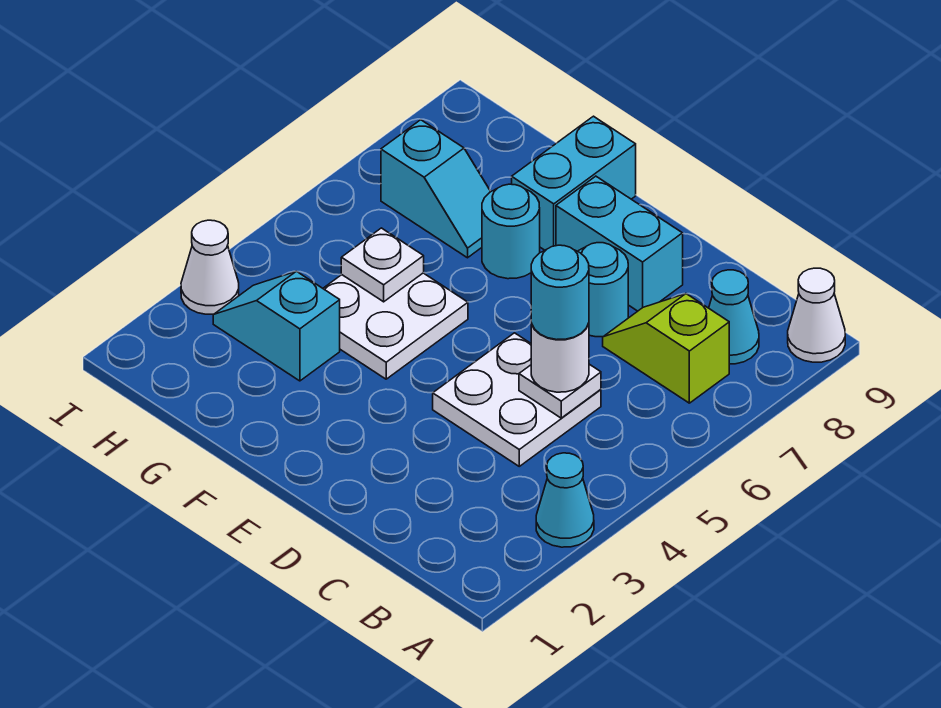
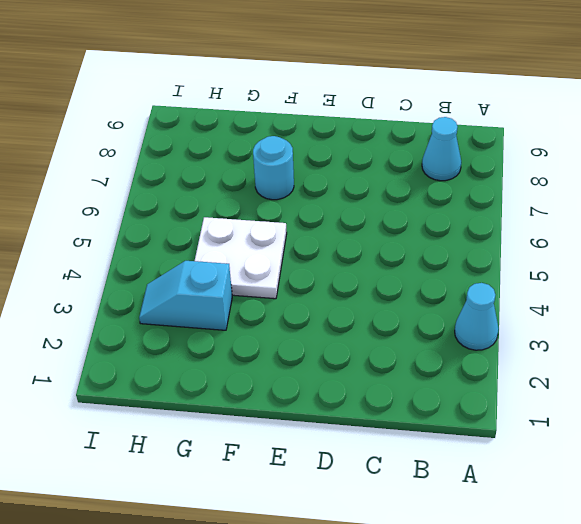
none -> white cone A9 level 1
none -> lime slope B7:C7 level 1 top B
none -> white plate C4:D5 level 1

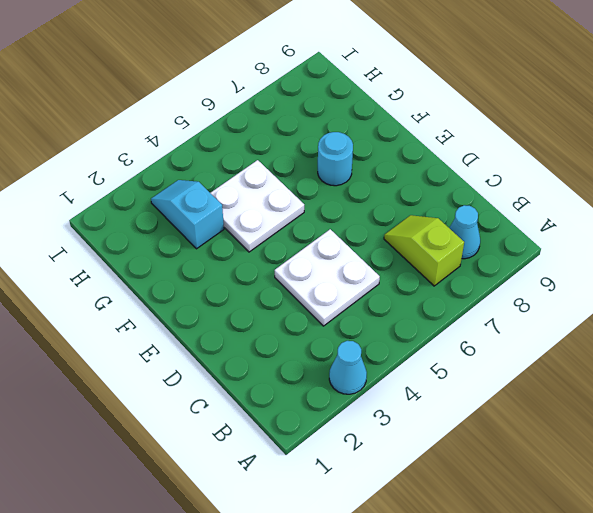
none -> white cone A9 level 1
none -> cyan round brick D7 level 1
none -> cyan brick D8:E8 level 1

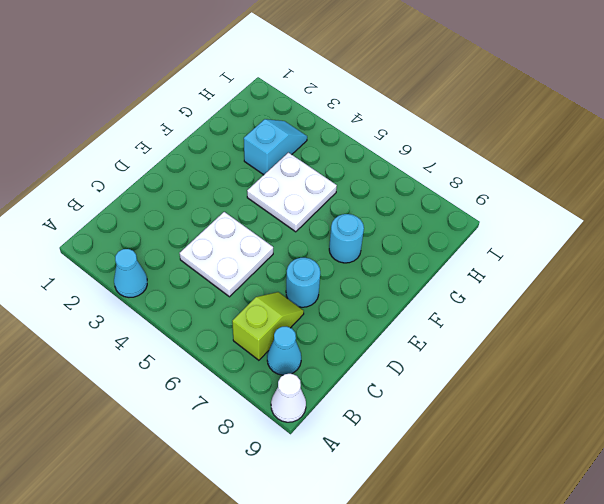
none -> cyan brick D8:E8 level 1
none -> cyan brick F8:F9 level 1
none -> cyan slope G7:H7 level 1 top H

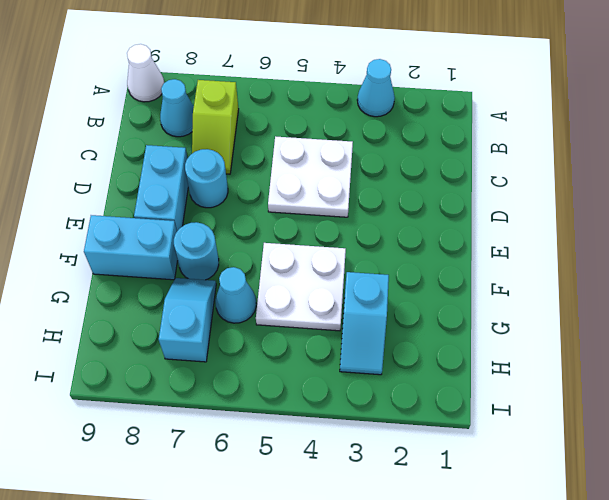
cyan cone G6 level 1 -> none
none -> white cone I3 level 1
none -> white plate C5 level 2
none -> white plate G5 level 2

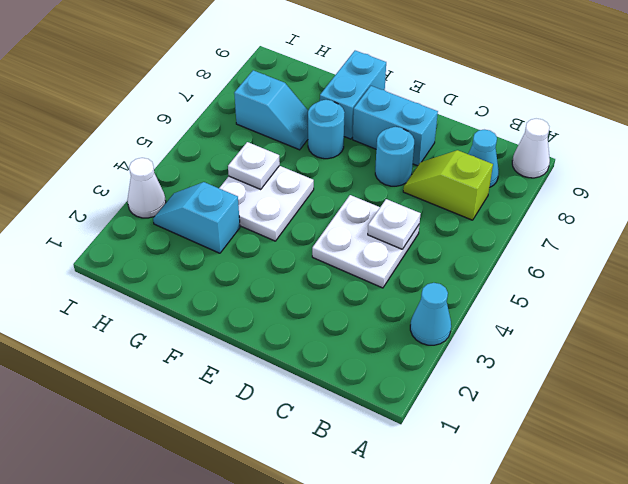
none -> white round brick C5 level 3
none -> cyan round brick C5 level 4

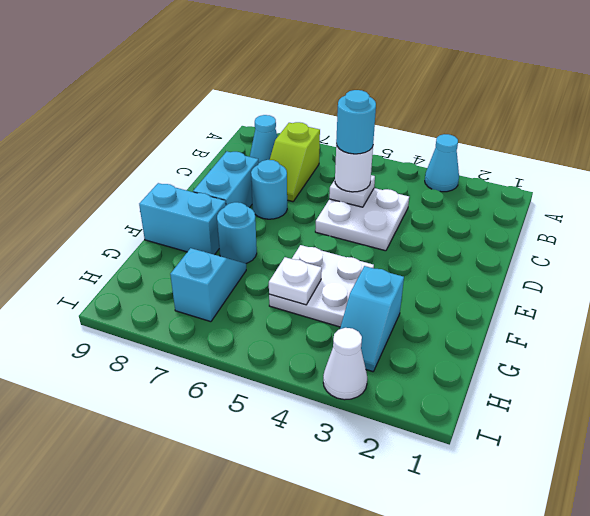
none -> white cone A9 level 1

